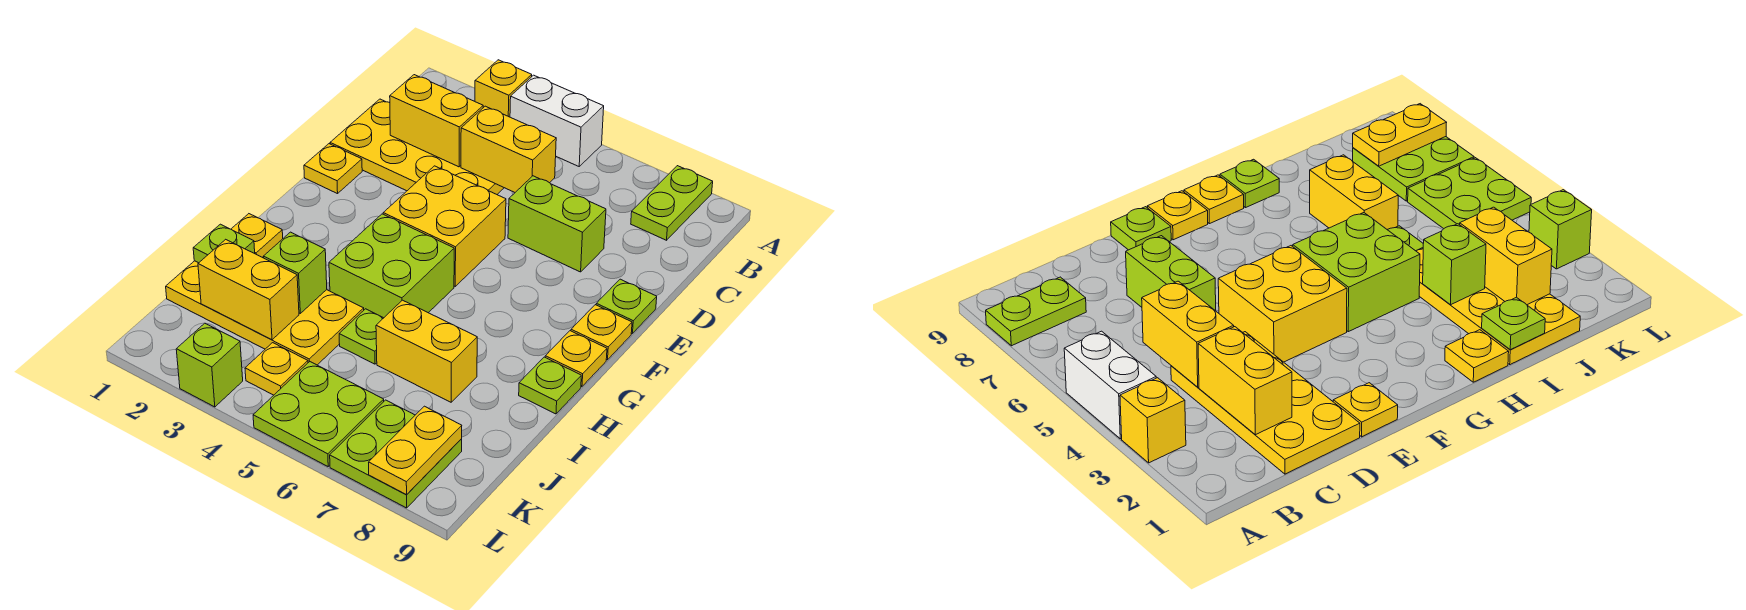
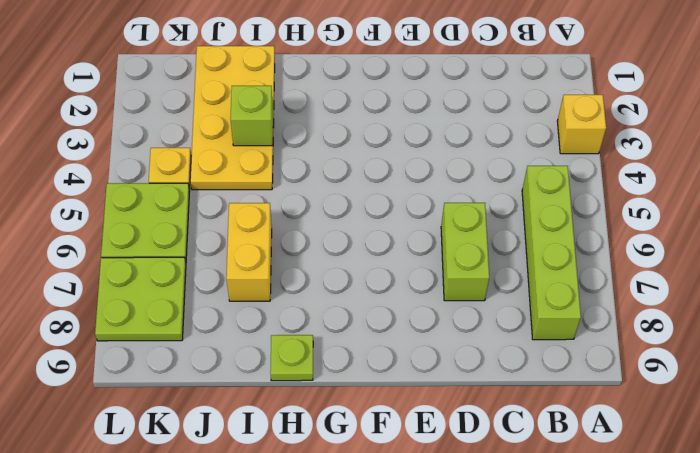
lime brick B5:B8 level 1 -> lime plate A8:B8 level 1
none -> white brick A4:A5 level 1
none -> yellow plate C1:D4 level 1
none -> yellow plate E1 level 1

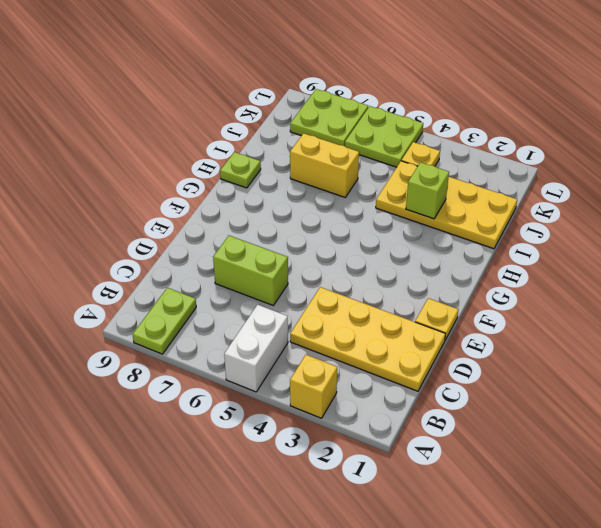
white brick A5:B5 level 1 -> white brick A4:A5 level 1
none -> yellow brick E4:F5 level 1
none -> lime plate E9 level 1
none -> yellow plate F9 level 1

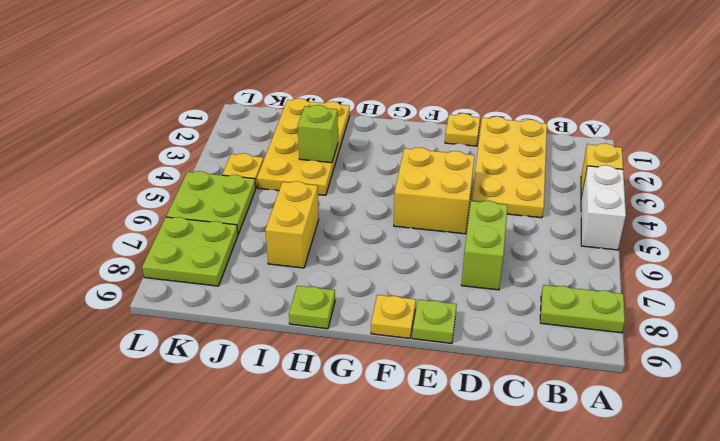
none -> lime brick G4:H5 level 1
none -> yellow plate G9 level 1
none -> yellow plate H1 level 1

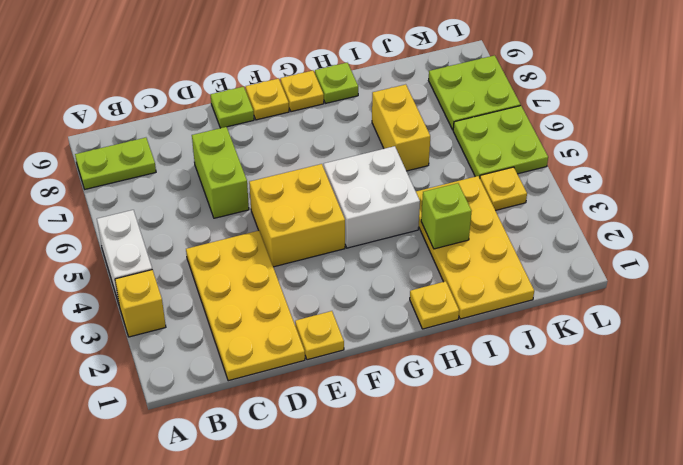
white brick G4:H5 level 1 -> lime brick G4:H5 level 1
none -> lime plate I5 level 1
none -> lime brick L3 level 1
none -> yellow brick C2:C3 level 2

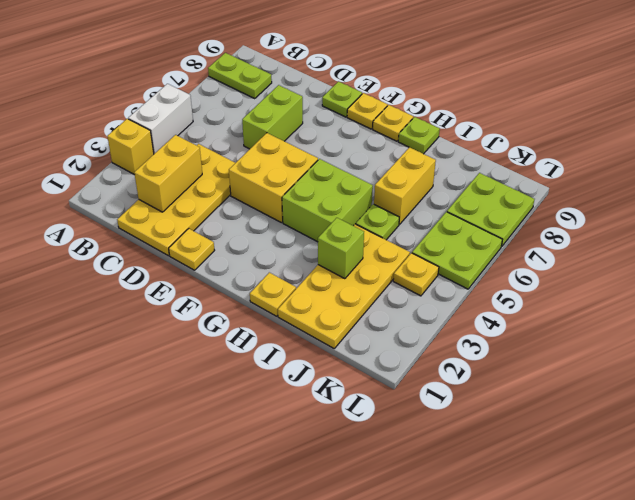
none -> lime brick L3 level 1
none -> yellow brick C4:C5 level 2
none -> lime plate I1 level 2

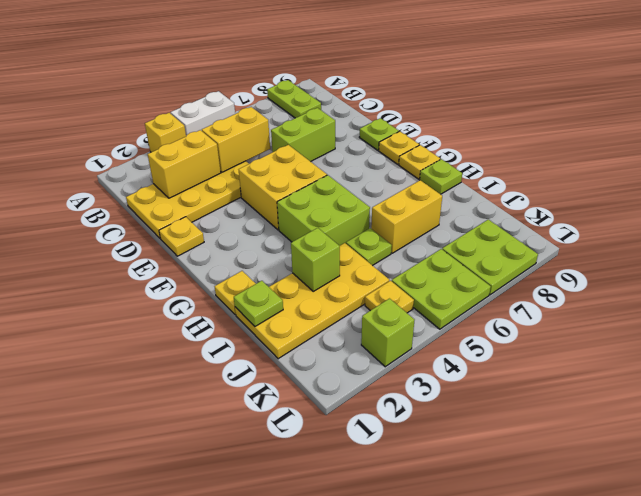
none -> yellow brick J2:J3 level 2
none -> yellow plate K8:L8 level 2

